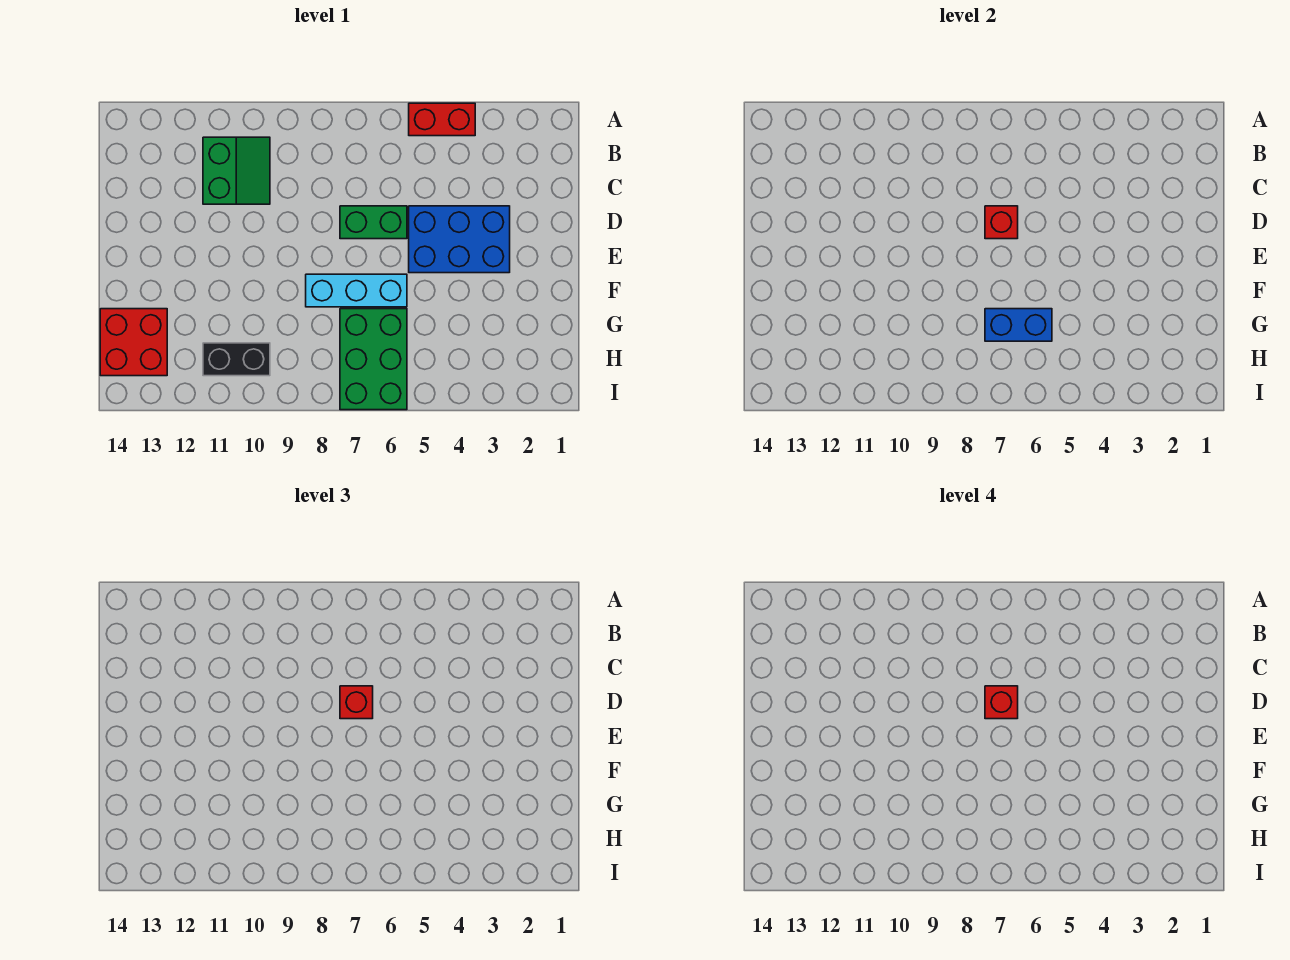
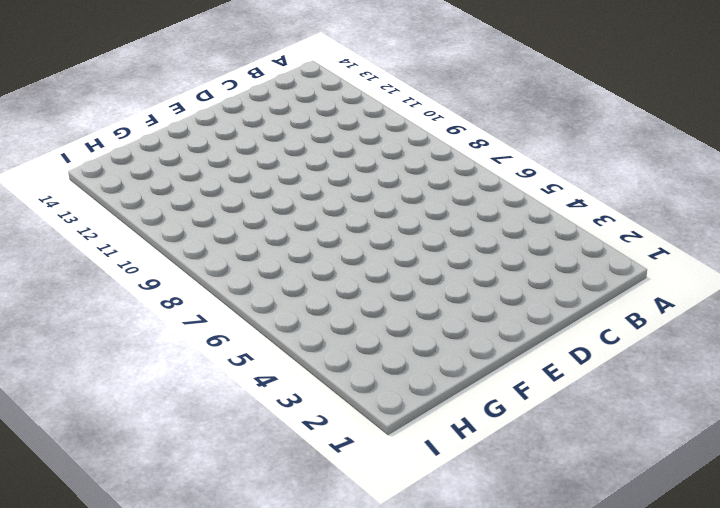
none -> red brick A4:A5 level 1
none -> green slope B10:C11 level 1 top 11
none -> blue brick D3:E5 level 1

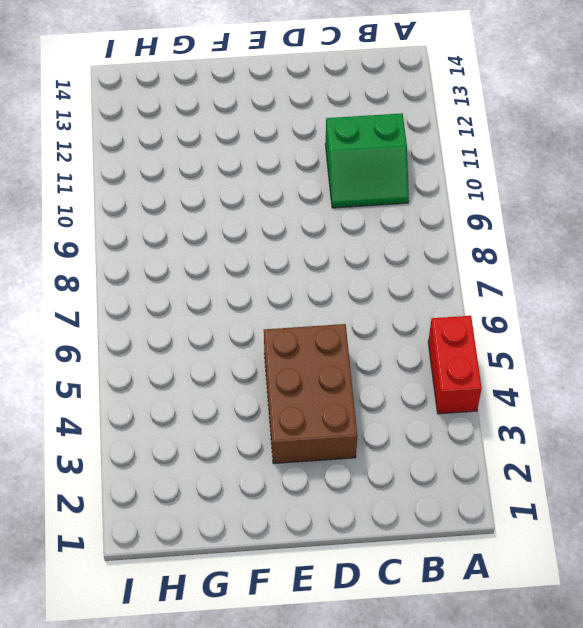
brown brick D3:E5 level 1 -> blue brick D3:E5 level 1
none -> green brick D6:D7 level 1
none -> cyan brick F6:F8 level 1
none -> green brick G6:I7 level 1

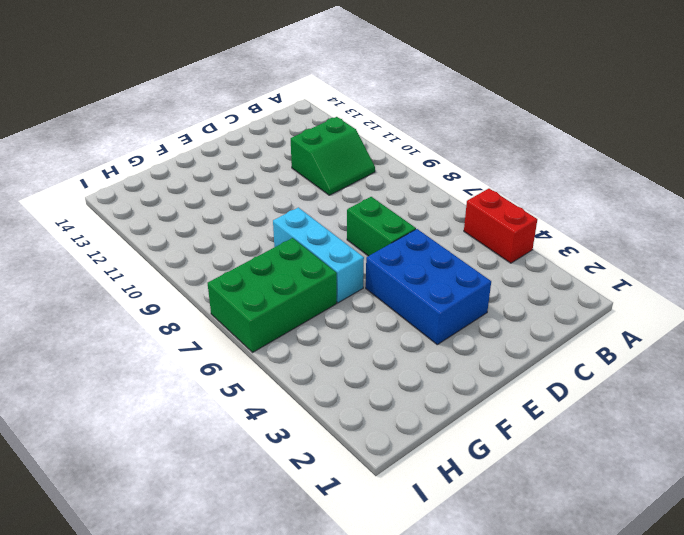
none -> red brick G13:H14 level 1
none -> black brick H10:H11 level 1
none -> red brick D7 level 2

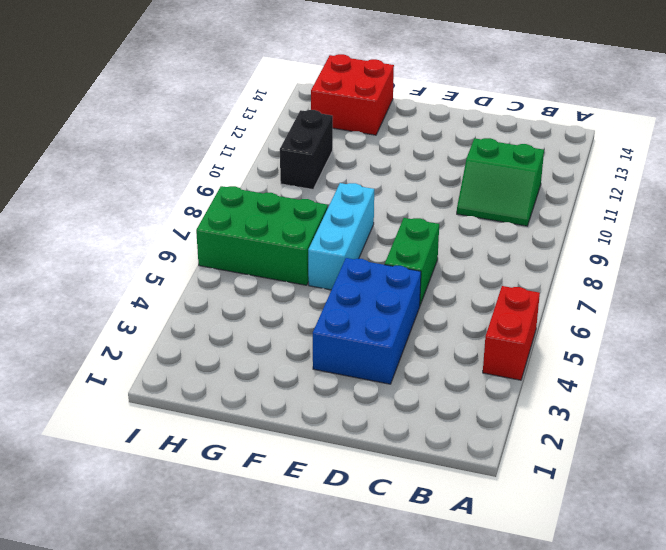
none -> red brick D7 level 2
none -> blue brick G6:G7 level 2
none -> red brick D7 level 3

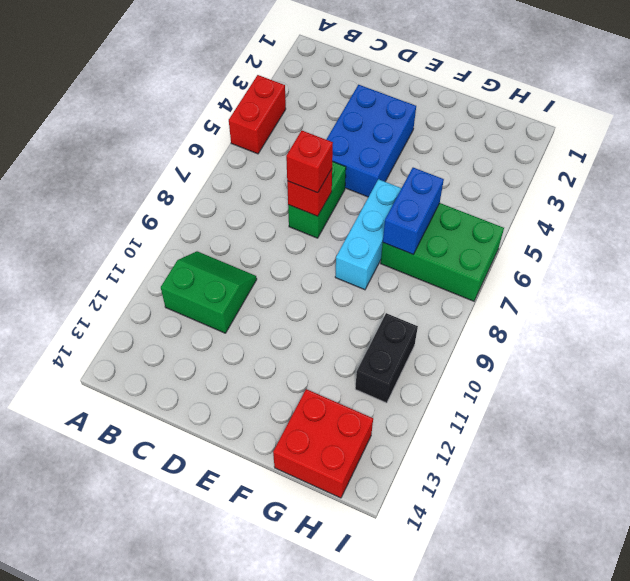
none -> red brick D7 level 4

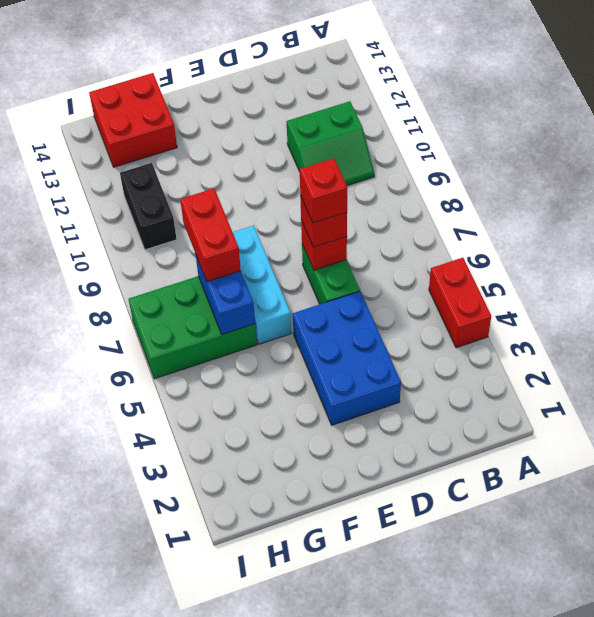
red brick G7:G8 level 3 -> none

